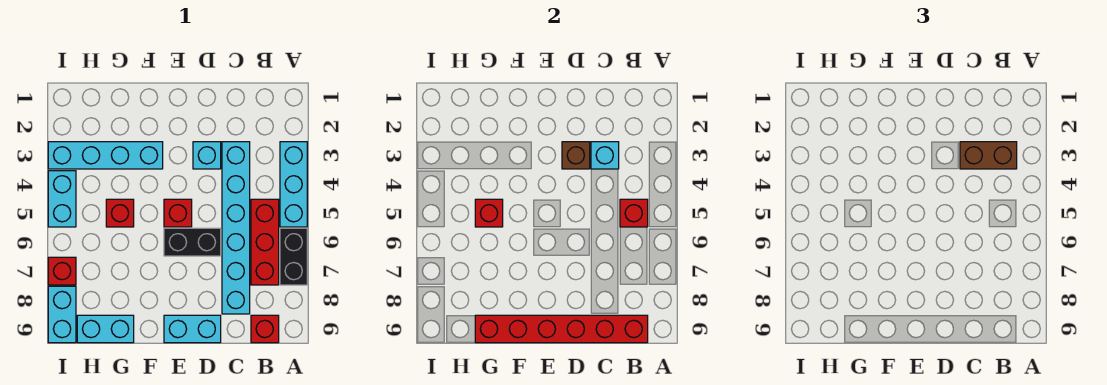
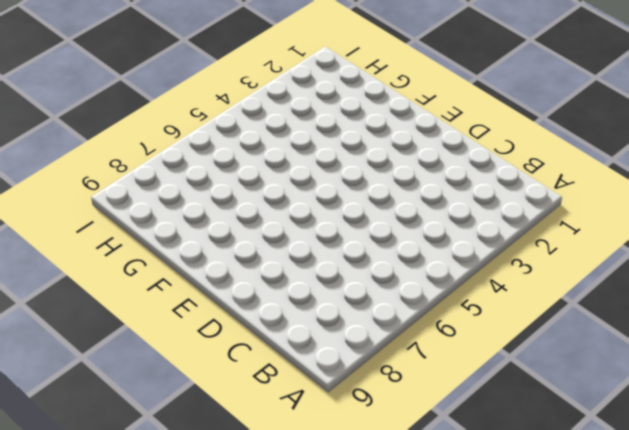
none -> cyan brick A3:A5 level 1
none -> black brick A6:A7 level 1
none -> red brick B5:B7 level 1

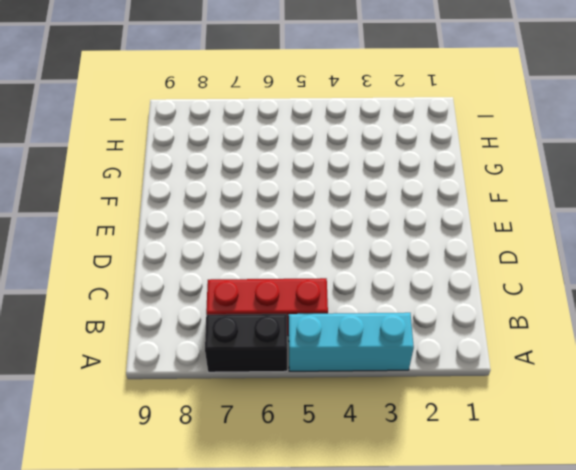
none -> red brick B9 level 1
none -> cyan brick C3:C8 level 1
none -> cyan brick D3 level 1

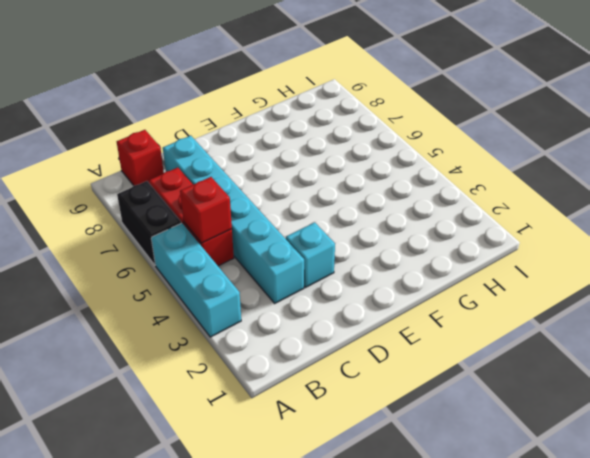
none -> black brick D6:E6 level 1
none -> cyan brick D9:E9 level 1
none -> red brick E5 level 1

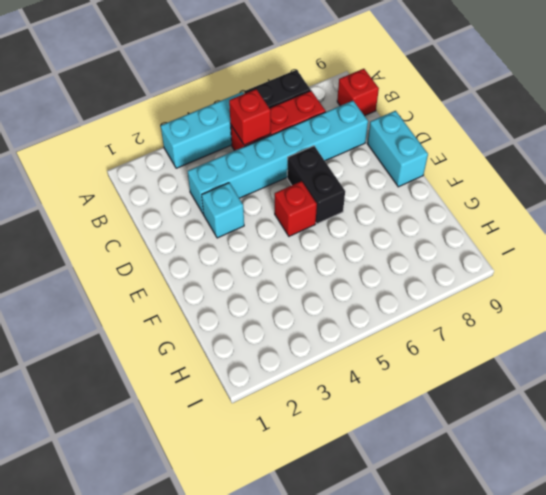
none -> cyan brick F3:I3 level 1
none -> red brick G5 level 1
none -> cyan brick G9:H9 level 1

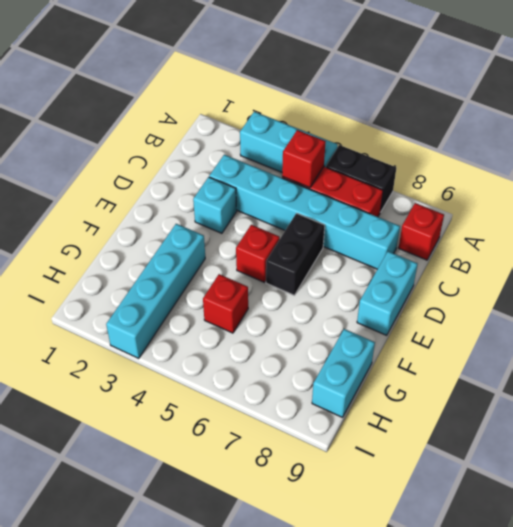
none -> cyan brick I4:I5 level 1
none -> red brick I7 level 1
none -> cyan brick I8:I9 level 1

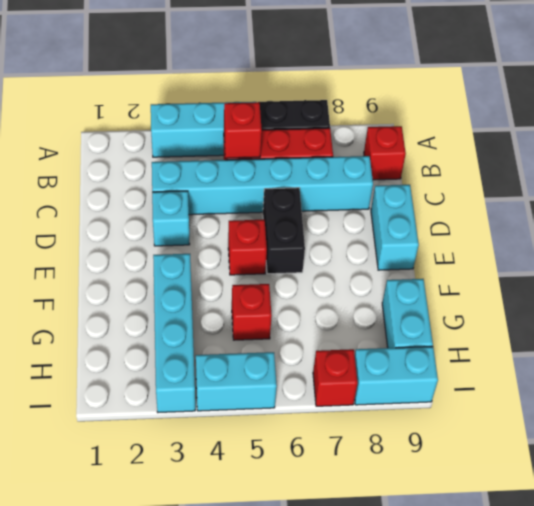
none -> red brick B9:G9 level 2
none -> cyan brick C3 level 2
none -> brown brick D3 level 2

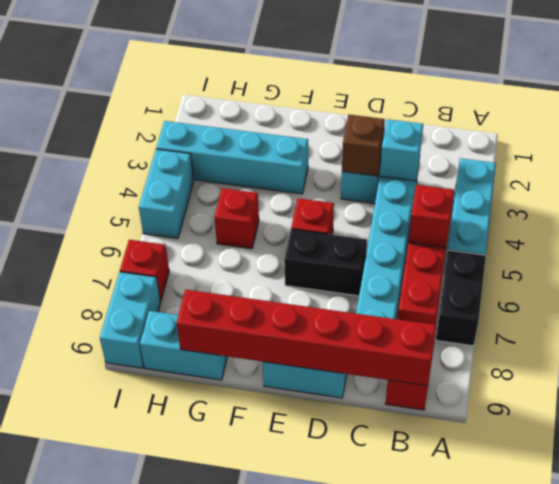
none -> red brick G5 level 2
none -> brown brick B3:C3 level 3

